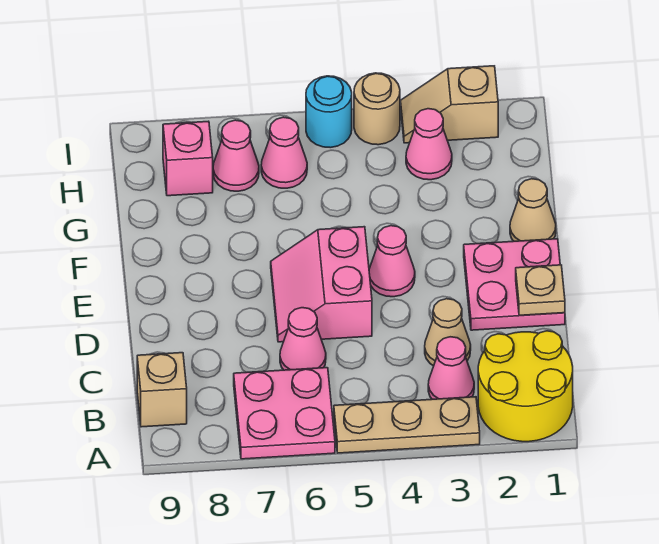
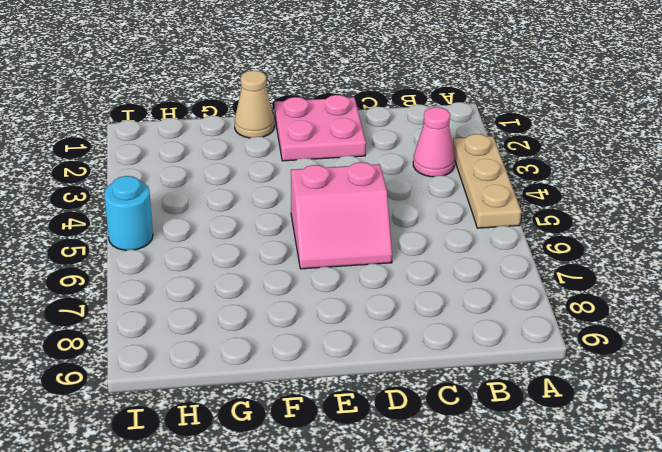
none -> yellow round brick A1:B2 level 1
none -> pink plate A6:B7 level 1
none -> tan brick B9 level 1

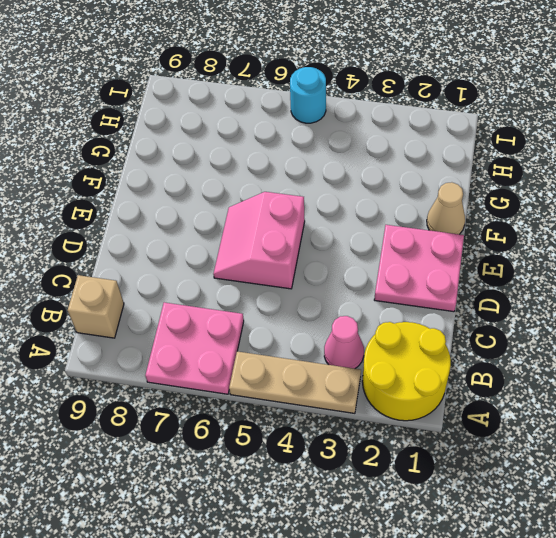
none -> tan cone C3 level 1
none -> pink cone C6 level 1
none -> pink cone E4 level 1

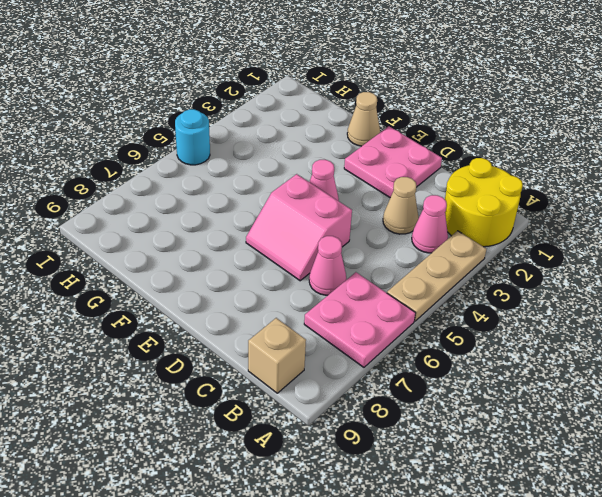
none -> pink cone H3 level 1
none -> pink cone H6 level 1
none -> pink cone H7 level 1

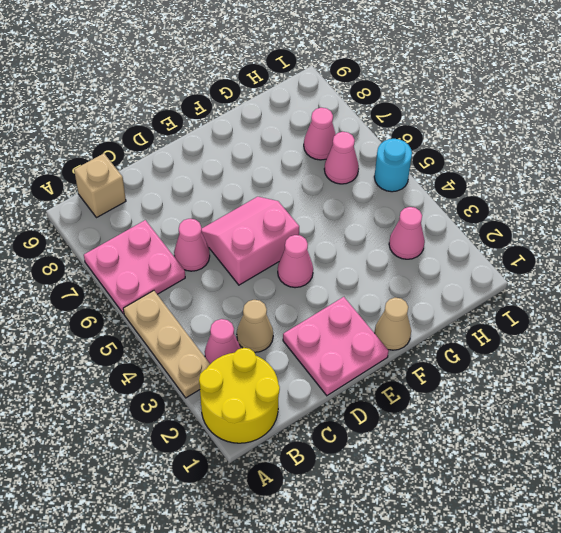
none -> pink brick H8 level 1
none -> tan slope I2:I3 level 1 top 2
none -> tan round brick I4 level 1

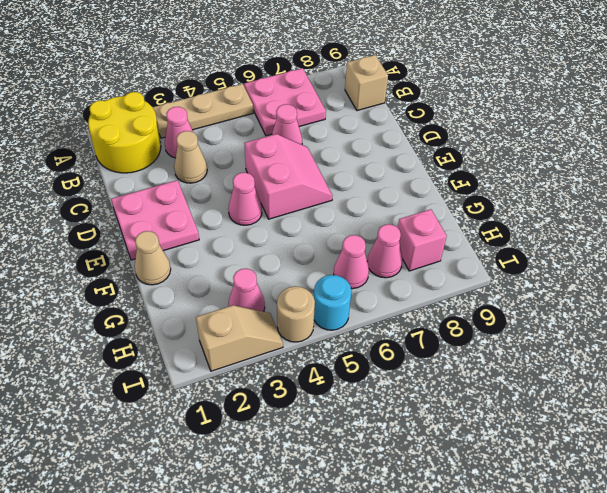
none -> tan plate D1 level 2

